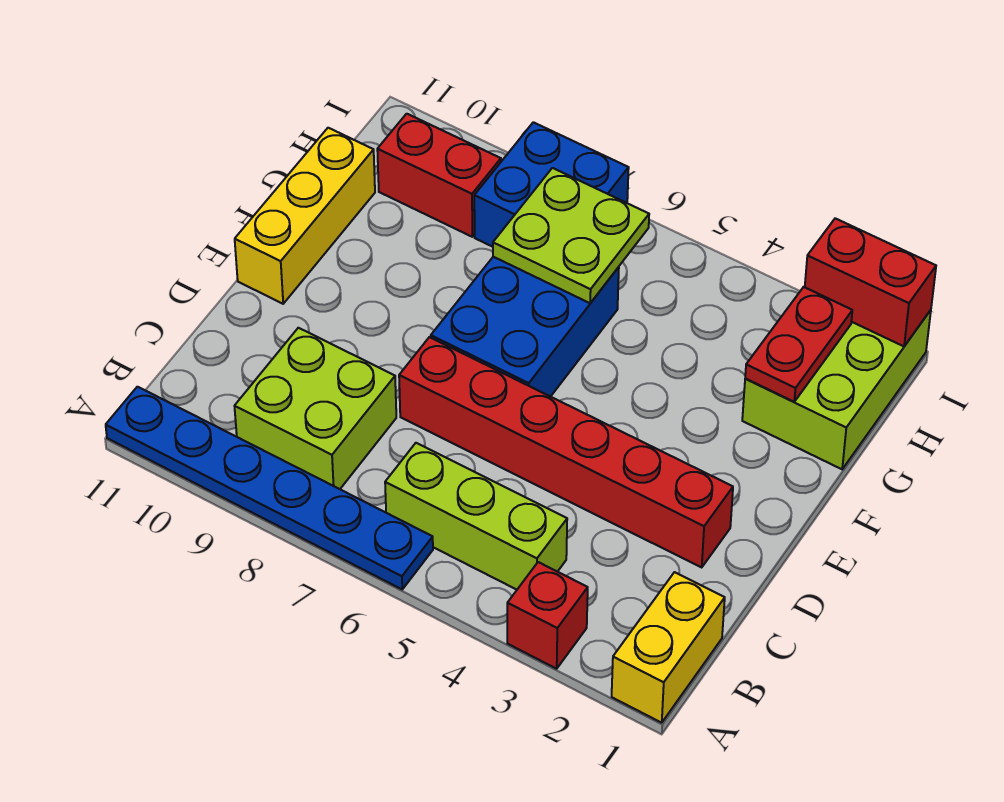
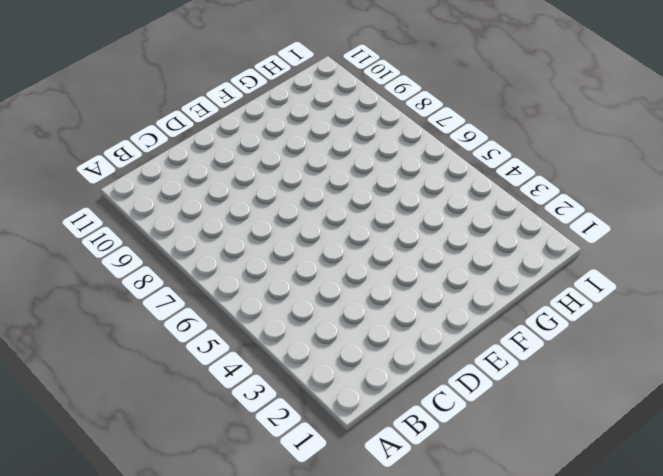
none -> yellow brick A1:B1 level 1
none -> red brick A3 level 1
none -> blue plate A6:A11 level 1

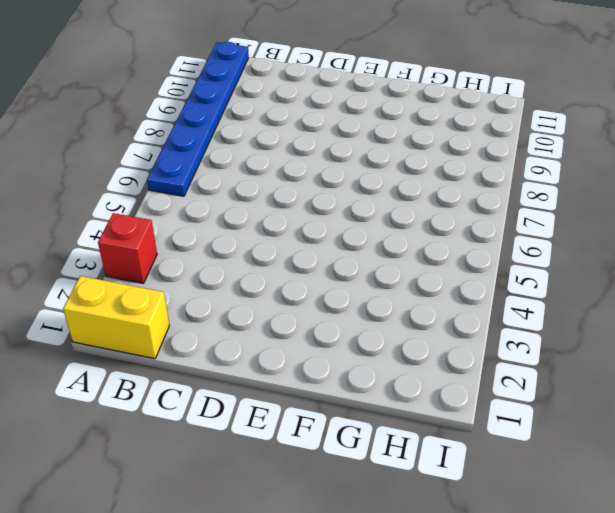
none -> lime brick B4:B6 level 1
none -> lime brick B8:C9 level 1
none -> red brick D2:D7 level 1

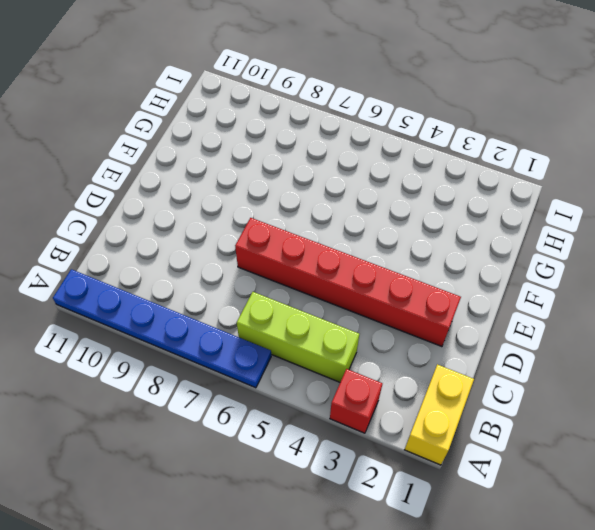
none -> lime brick B8:C9 level 1
none -> blue brick E6:G7 level 1
none -> yellow brick E11:G11 level 1

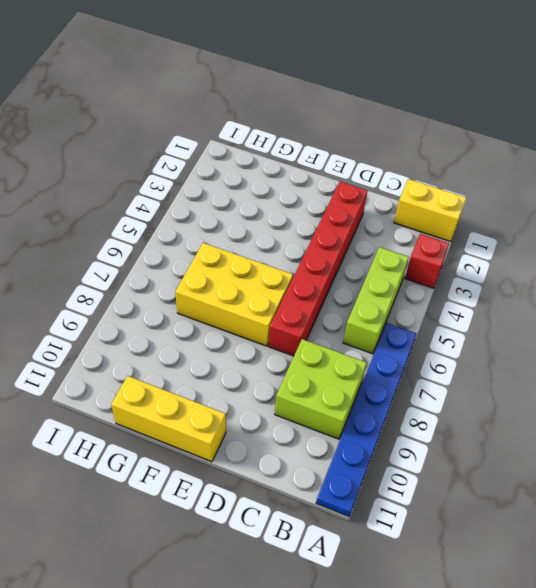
yellow brick E6:G7 level 1 -> blue brick E6:G7 level 1
none -> lime brick G1:I2 level 1
none -> blue brick H7:I8 level 1
none -> red brick H9:H10 level 1

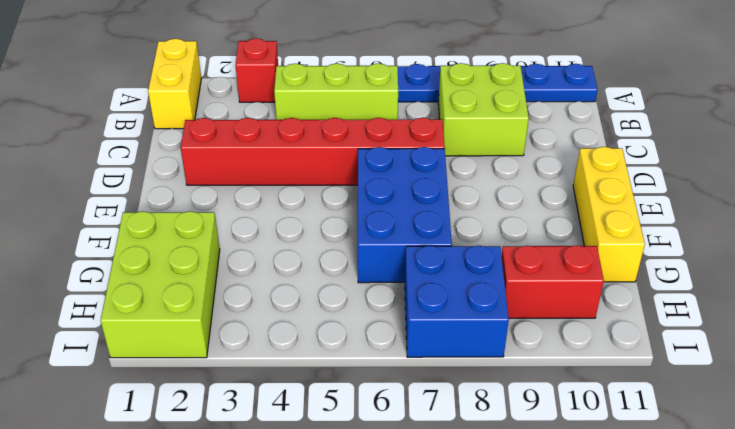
none -> red plate G2:H2 level 2
none -> lime plate G6:H7 level 2
none -> red brick I1:I2 level 2

